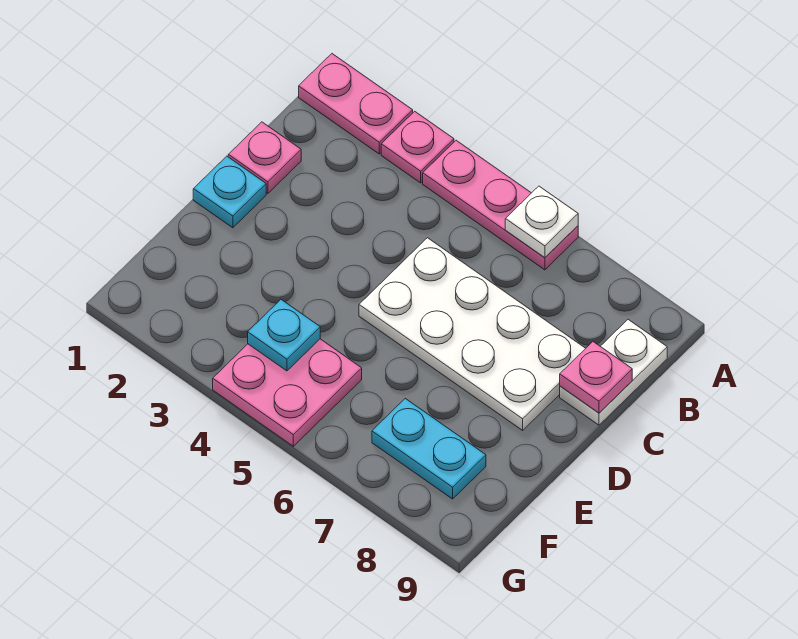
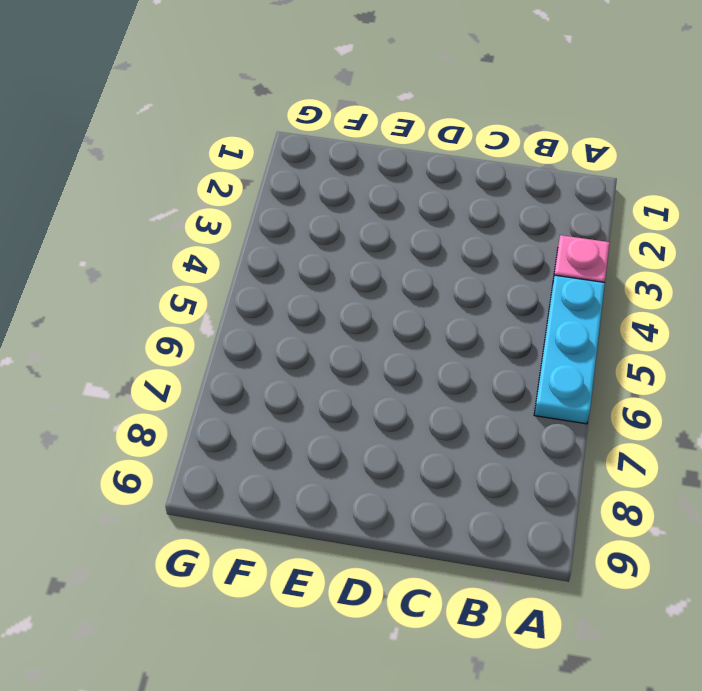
cyan plate A4:A6 level 1 -> pink plate A4:A6 level 1
none -> pink plate A1:A2 level 1
none -> white plate B9:C9 level 1
none -> pink plate C1 level 1

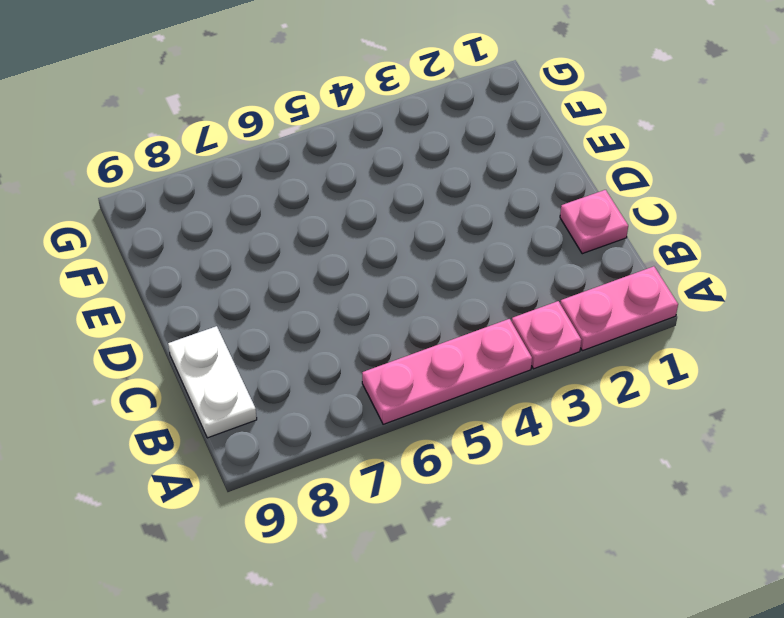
none -> white plate C5:D8 level 1
none -> cyan plate D1 level 1
none -> pink plate F4:G5 level 1

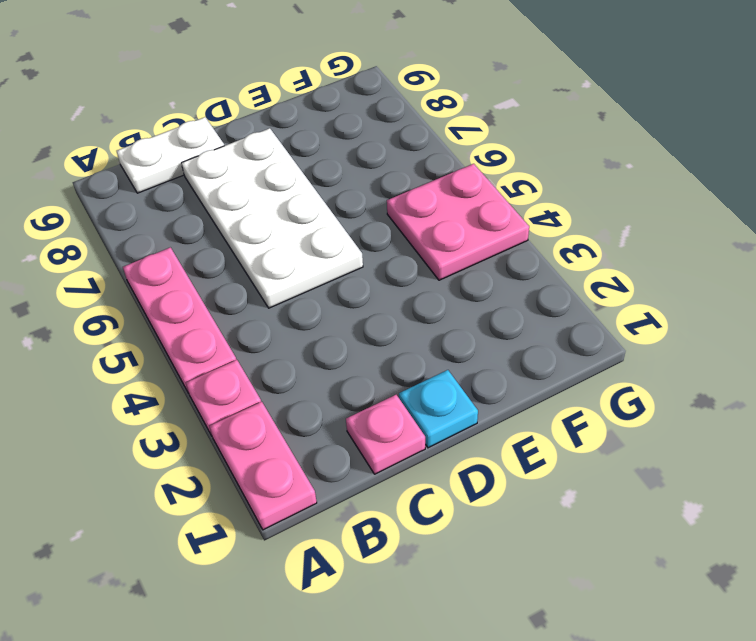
none -> cyan plate F7:F8 level 1
none -> white plate A6 level 2
none -> pink plate C9 level 2

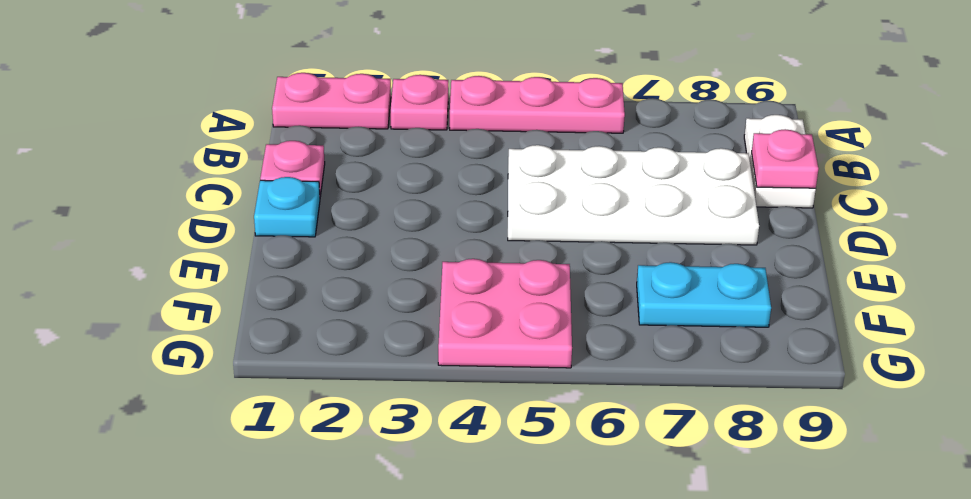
none -> white plate A6 level 2
none -> cyan plate F4 level 2

